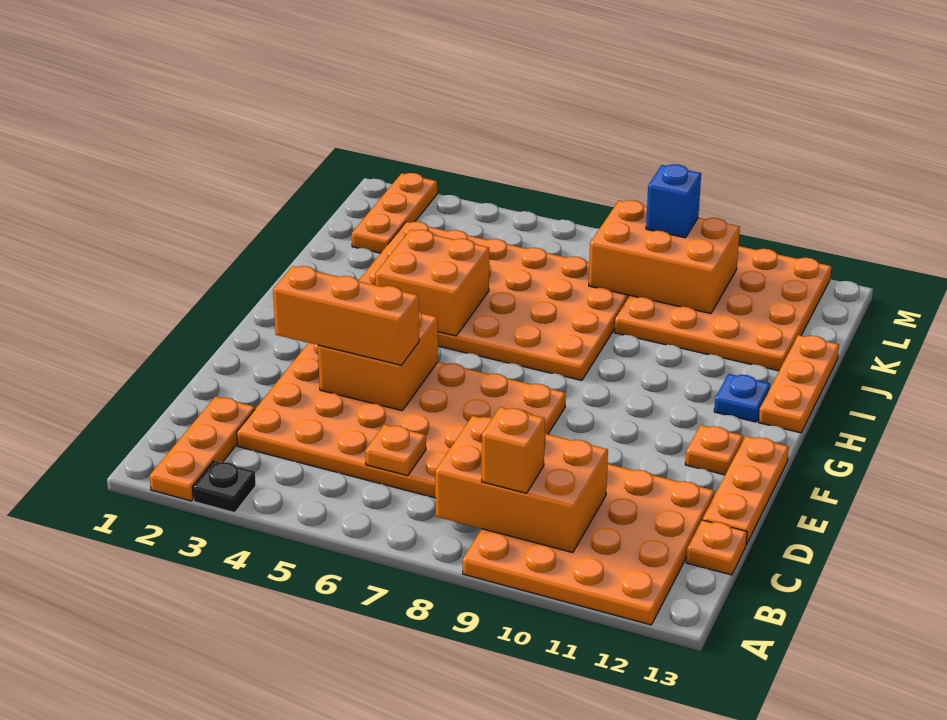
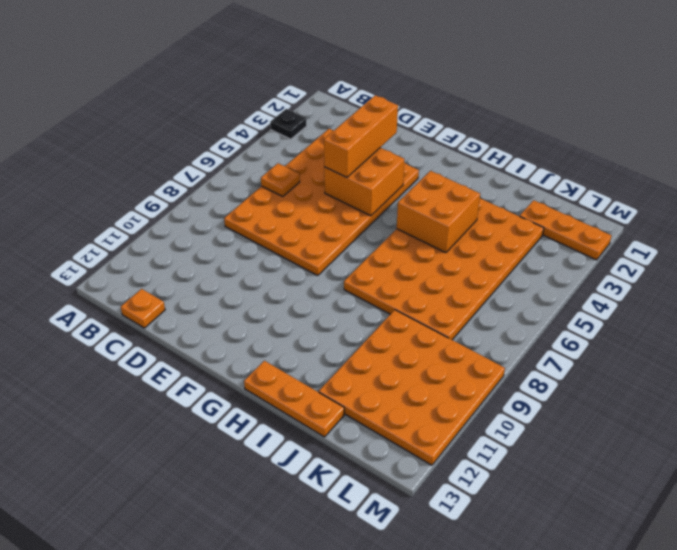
none -> orange plate A2:C2 level 1
none -> orange plate A9:D12 level 1
none -> orange plate D13:F13 level 1

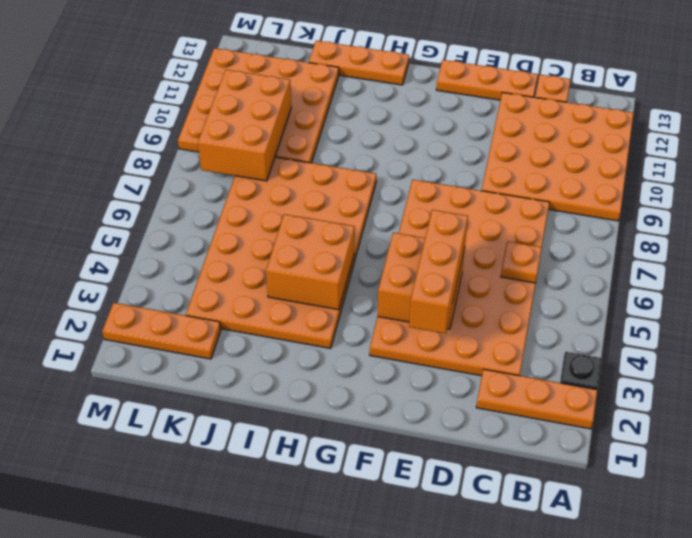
none -> orange plate F12 level 1
none -> blue plate H12 level 1
none -> orange brick B8:C10 level 2

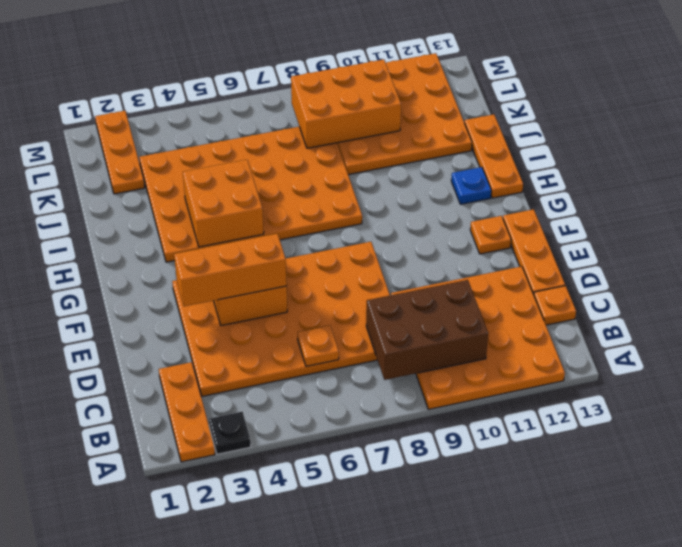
brown brick B8:C10 level 2 -> orange brick B8:C10 level 2
none -> orange brick B9 level 3
none -> blue brick L9 level 3

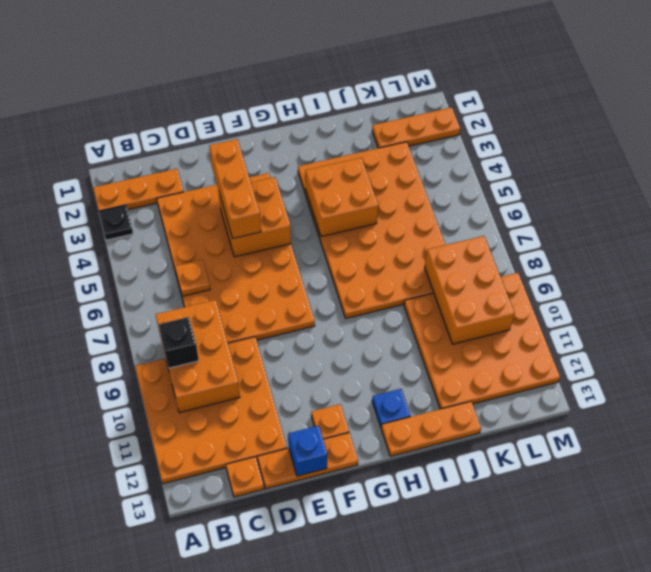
black brick B9 level 3 -> orange brick B9 level 3
blue brick E13 level 2 -> blue brick L9 level 3

